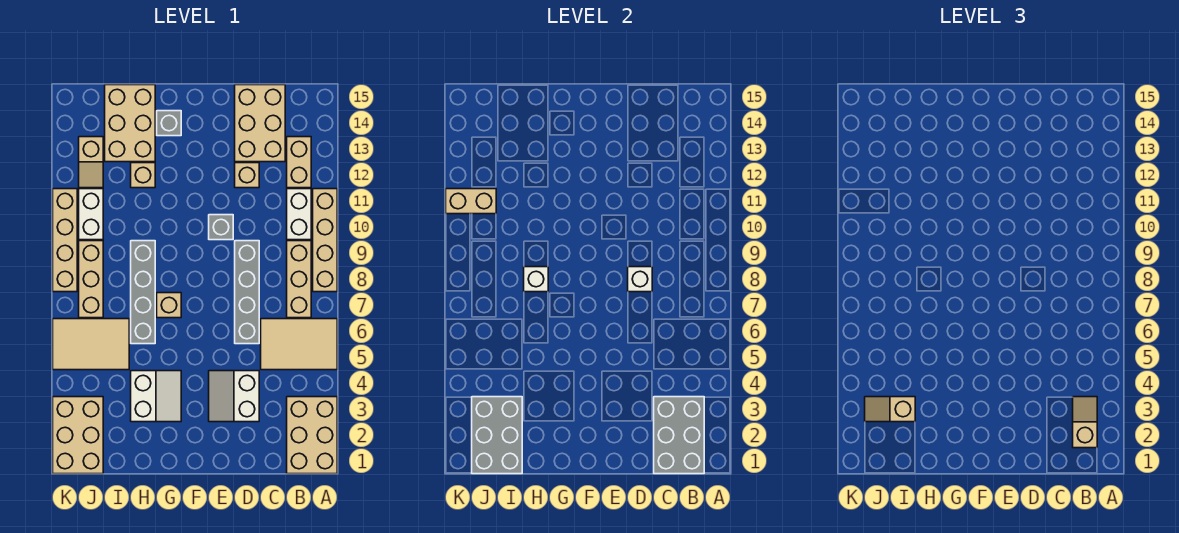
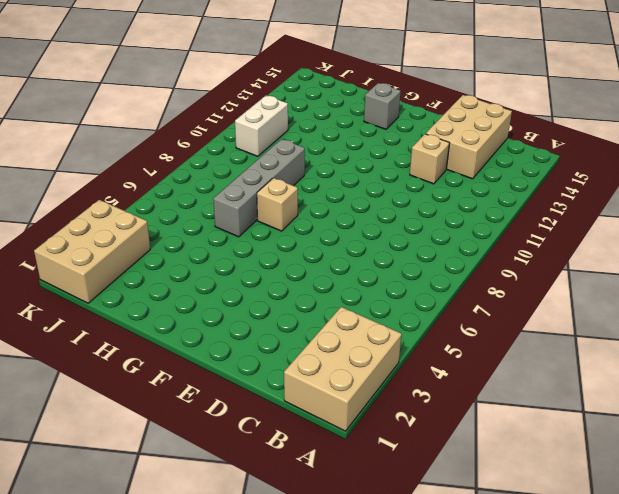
none -> tan tile A5:C6 level 1
none -> tan brick A8:A11 level 1
none -> tan brick B7:B9 level 1
none -> white brick B10:B11 level 1

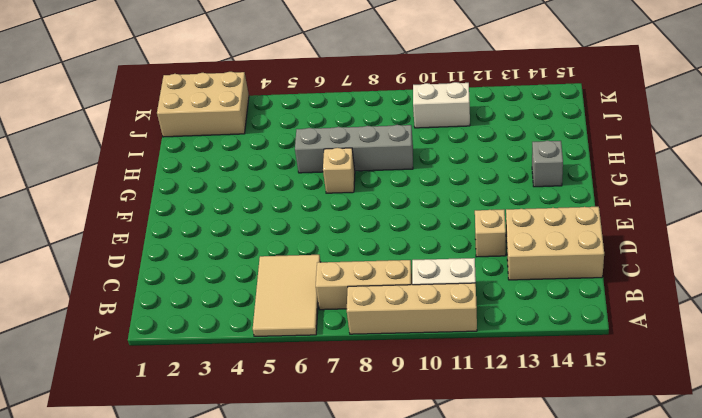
none -> tan brick A1:B3 level 1
none -> tan brick B12:B13 level 1
none -> white slope D3:E4 level 1 top D
none -> grey brick D6:D9 level 1

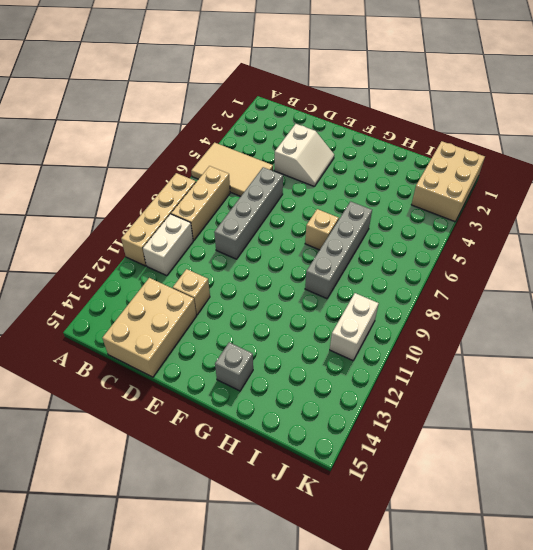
none -> tan brick A1:B3 level 1
none -> tan brick B12:B13 level 1
none -> grey brick E10 level 1
none -> white slope G3:H4 level 1 top H

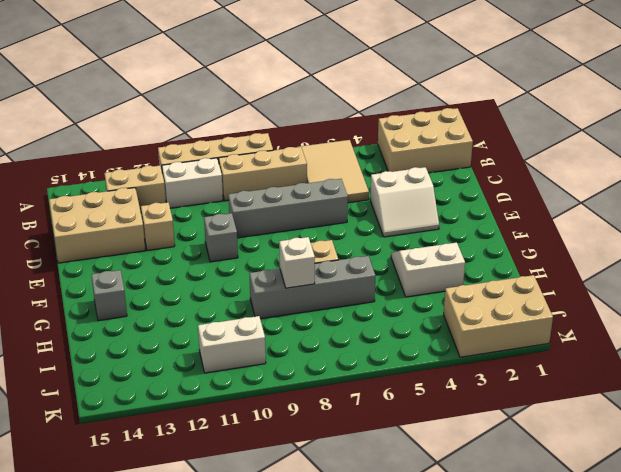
none -> tan brick H12 level 1
none -> tan brick H13:I15 level 1
none -> tan tile I5:K6 level 1
none -> tan brick J7:J9 level 1

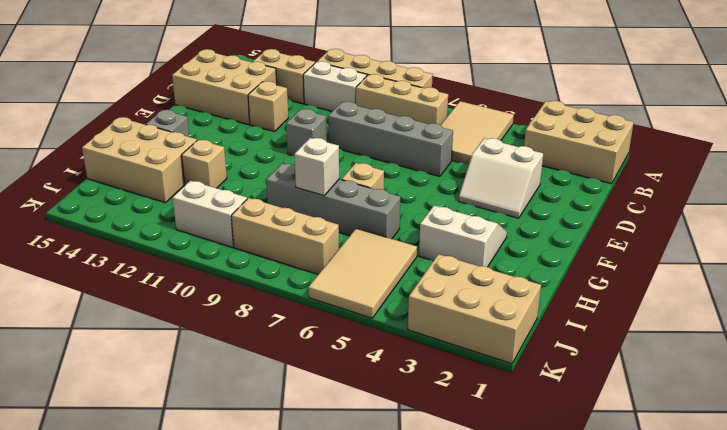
none -> tan slope J12:J13 level 1 top 13
none -> tan brick K8:K11 level 1
none -> grey brick B1:C3 level 2
none -> white brick D8 level 2

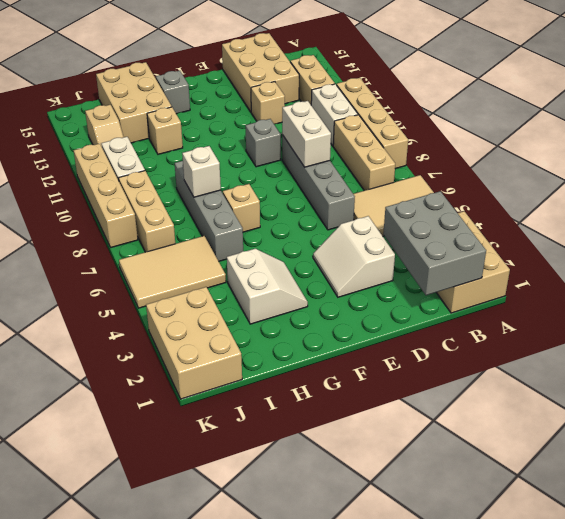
white brick D8:D9 level 2 -> white brick D8 level 2
none -> grey brick I1:J3 level 2
none -> tan brick J11:K11 level 2
none -> tan slope B2:B3 level 3 top 2
none -> tan slope I3:J3 level 3 top I

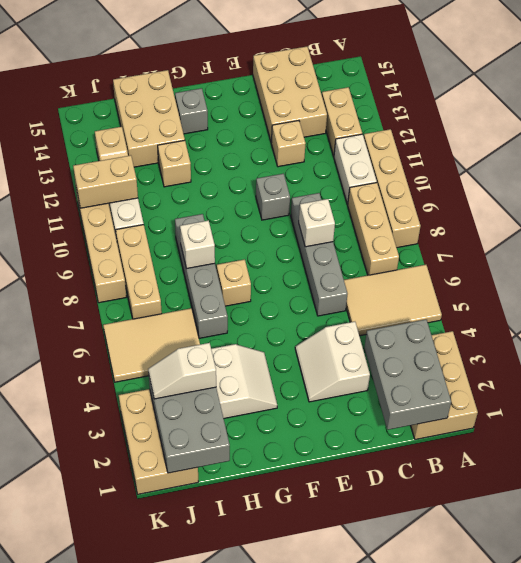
white slope I3:J3 level 3 top I -> tan slope I3:J3 level 3 top I
none -> tan slope B2:B3 level 3 top 2

